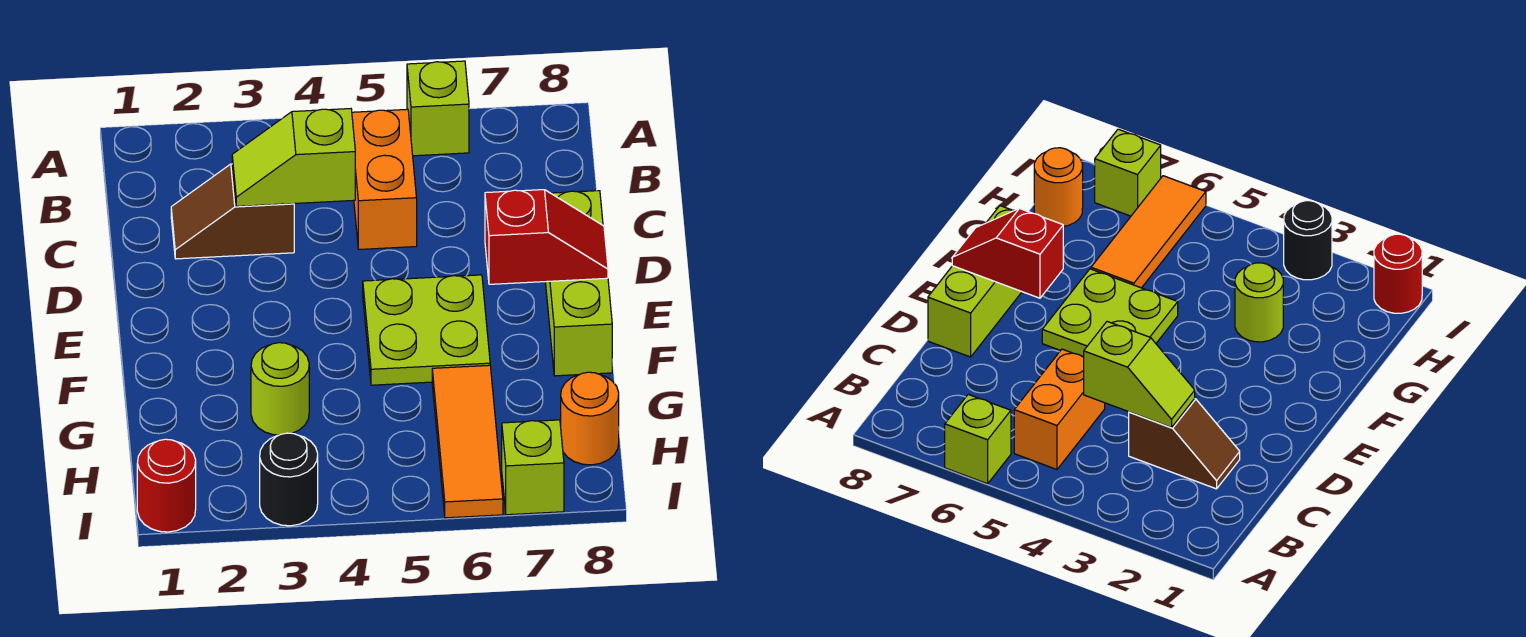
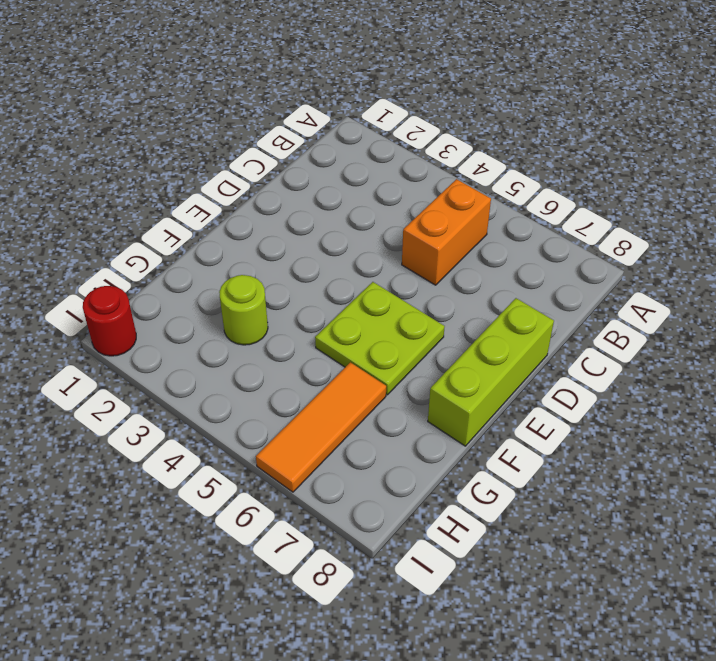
none -> lime brick A6 level 1
none -> brown slope C2:C3 level 1 top 3
none -> orange round brick H8 level 1

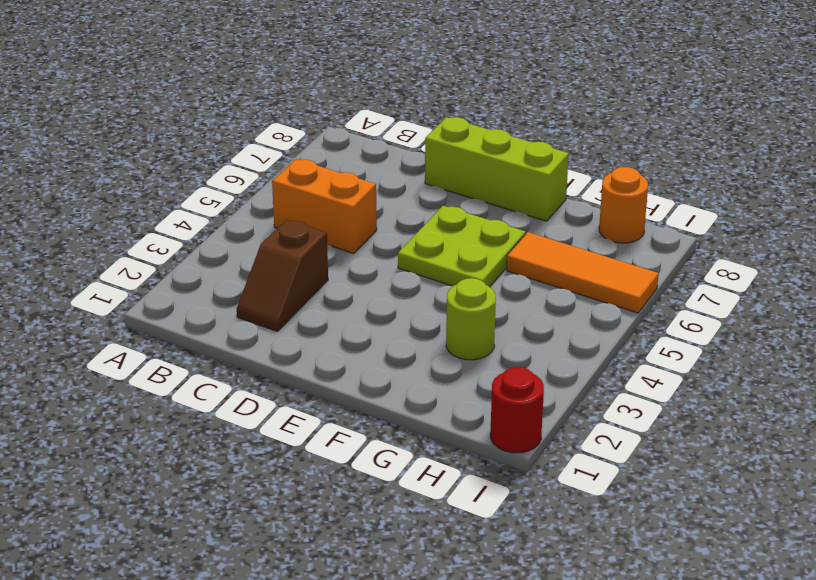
none -> lime brick A6 level 1
none -> black round brick I3 level 1
none -> lime brick I7 level 1

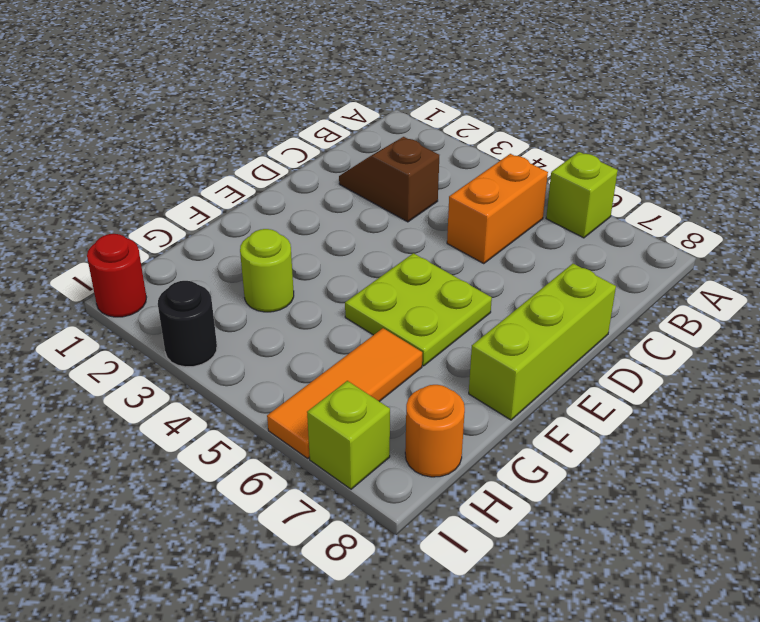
none -> lime slope C3:C4 level 2 top 4
none -> red slope E7:E8 level 2 top 7

